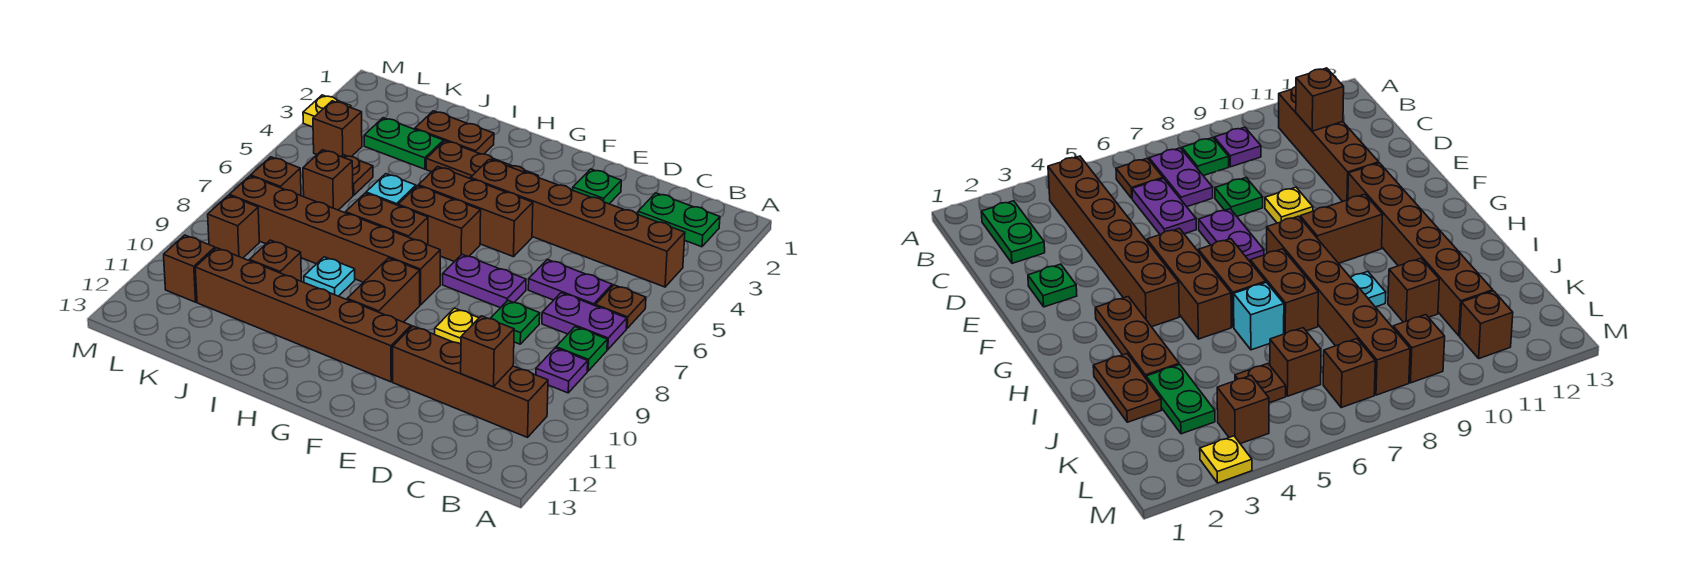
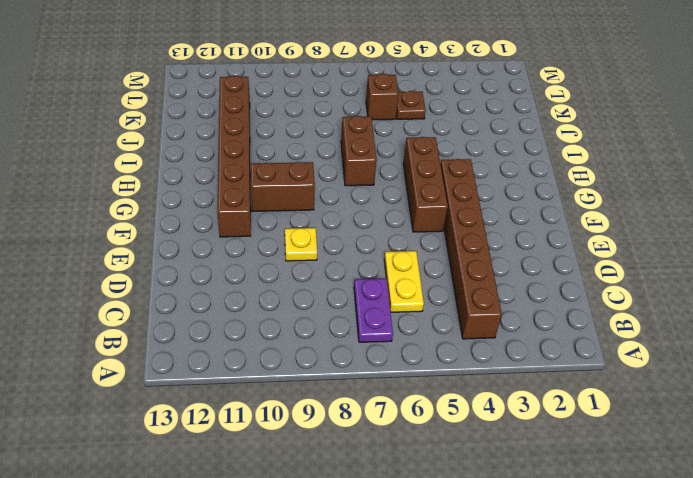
yellow plate C6:D6 level 1 -> purple plate C6:D6 level 1
none -> green plate B2:C2 level 1
none -> brown plate B6 level 1
none -> green plate B8 level 1
none -> purple plate B9 level 1

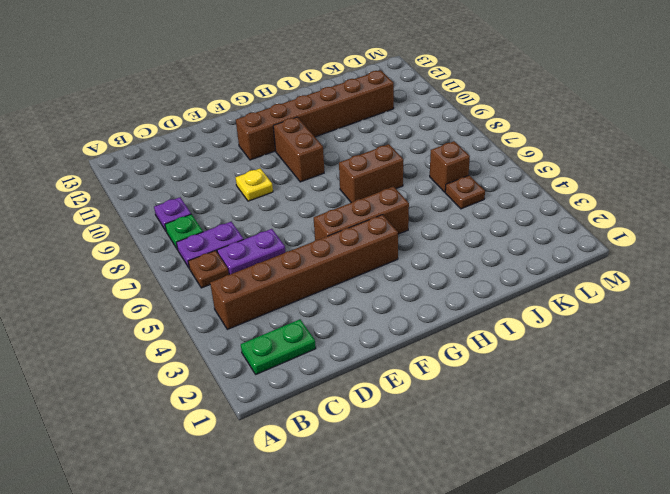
none -> brown brick B11:E11 level 1
none -> green plate D8 level 1
none -> green plate E2 level 1
none -> purple plate E7:F7 level 1

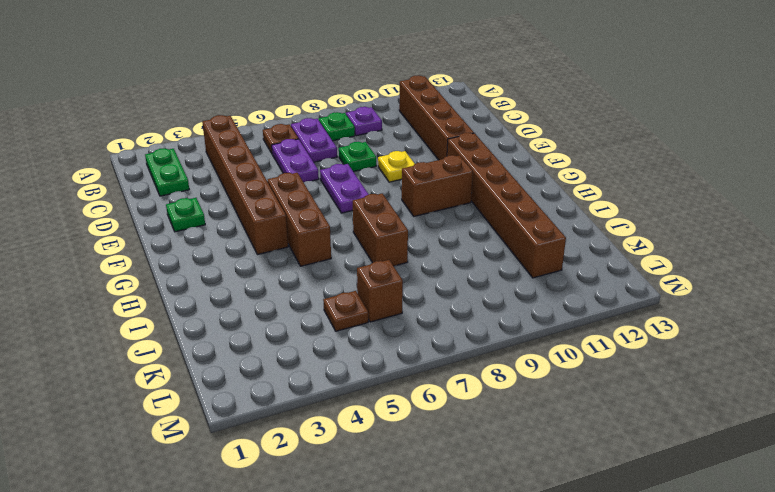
none -> brown plate G3:I3 level 1
none -> brown brick G6:H6 level 1
none -> brown brick G8:L8 level 1
none -> brown plate I2:J2 level 1

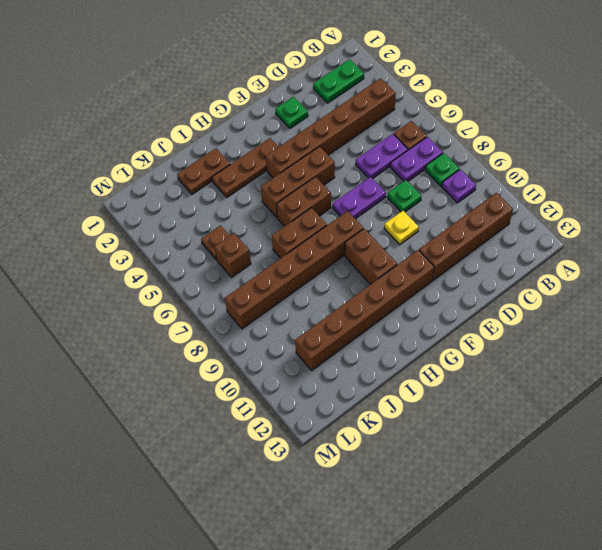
none -> cyan brick I6 level 1
none -> cyan plate I9 level 1
none -> green plate J3:K3 level 1
none -> brown brick J10 level 1

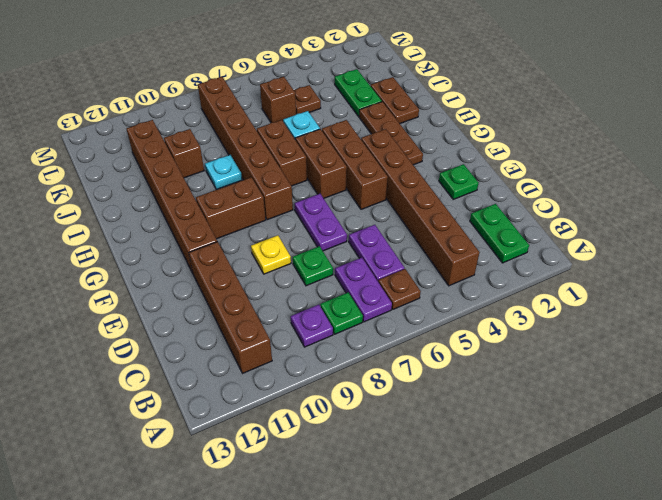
none -> brown brick L4 level 1
none -> brown brick L7 level 1
none -> brown brick L9 level 1
none -> brown brick L11 level 1

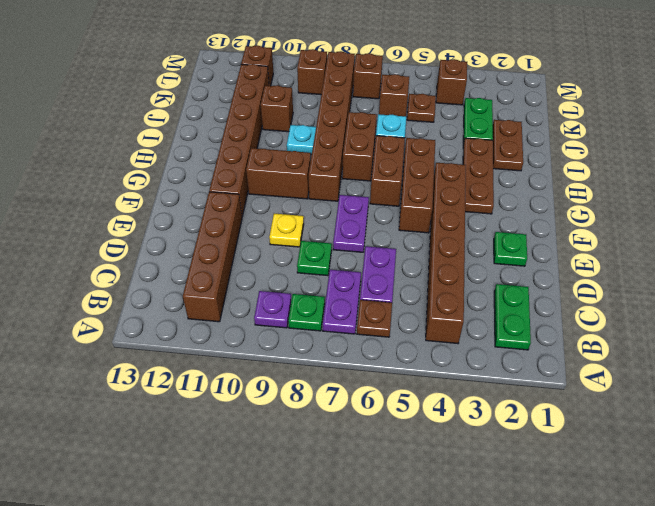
none -> yellow plate M3 level 1
none -> brown brick C11 level 2

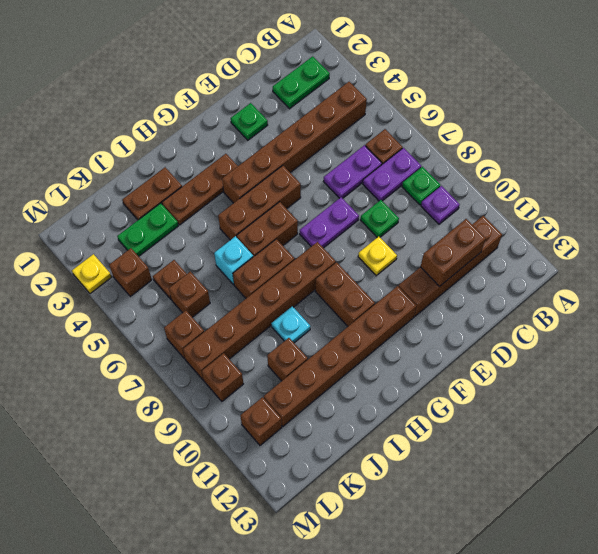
brown brick C11:D11 level 2 -> brown brick C11 level 2

